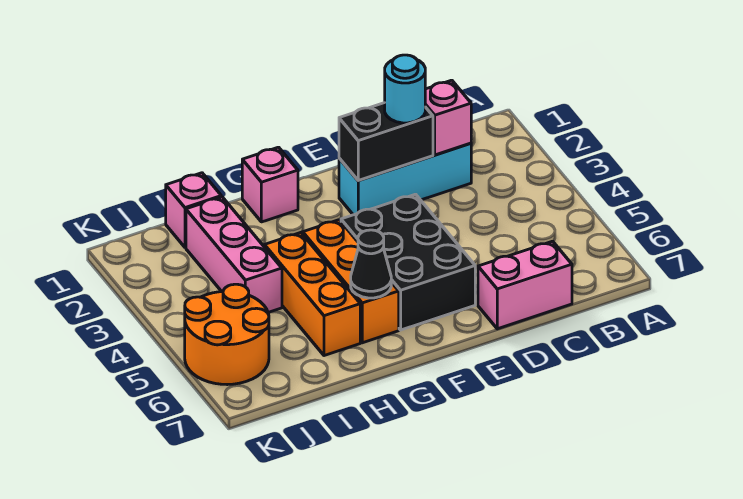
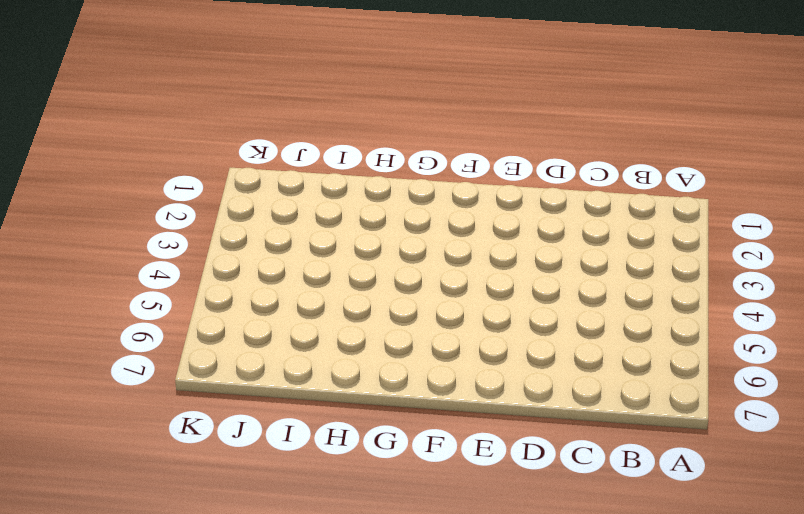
none -> cyan brick C2:E2 level 1
none -> pink brick C7:D7 level 1
none -> black brick E4:F6 level 1

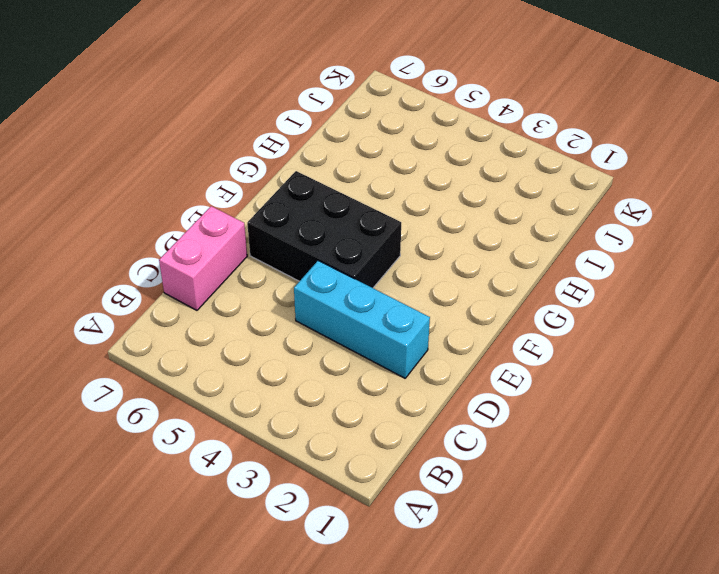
cyan brick D2:D4 level 1 -> cyan brick C2:E2 level 1
none -> pink brick G1 level 1
none -> orange brick G4:G6 level 1
none -> orange brick H4:H6 level 1

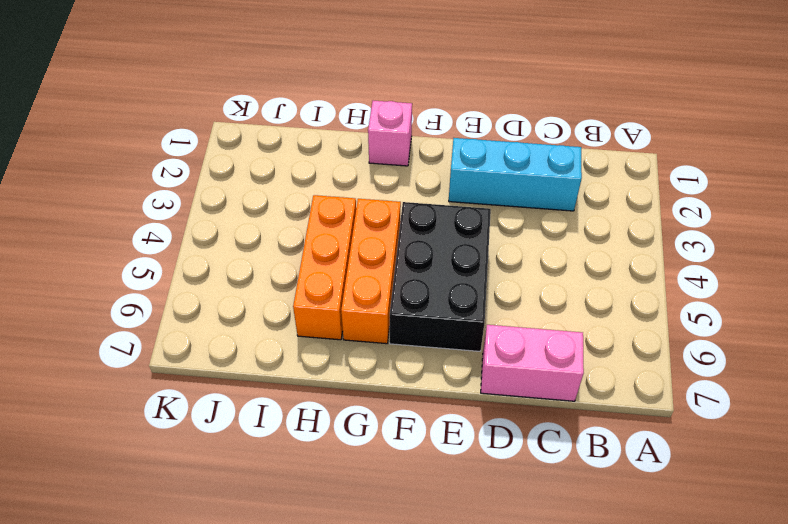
none -> pink brick I1 level 1
none -> pink brick I2:I4 level 1
none -> orange round brick J5:K6 level 1

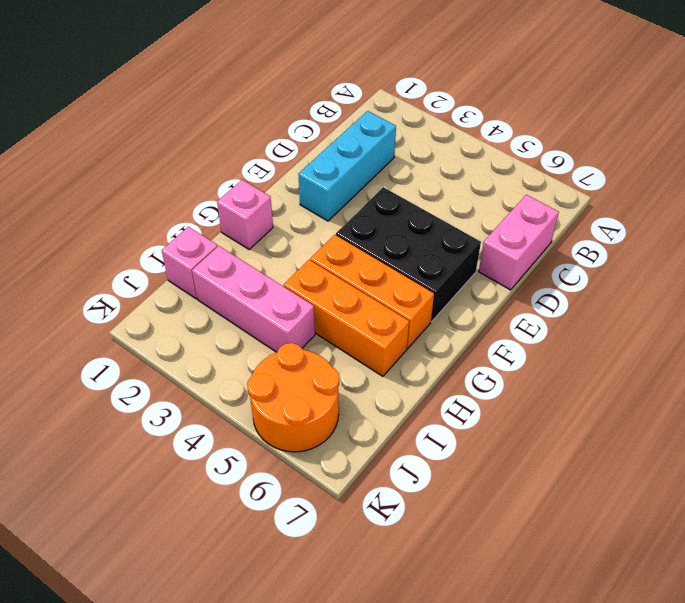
none -> pink brick C2 level 2
none -> black brick D2:E2 level 2
none -> black cone G6 level 2

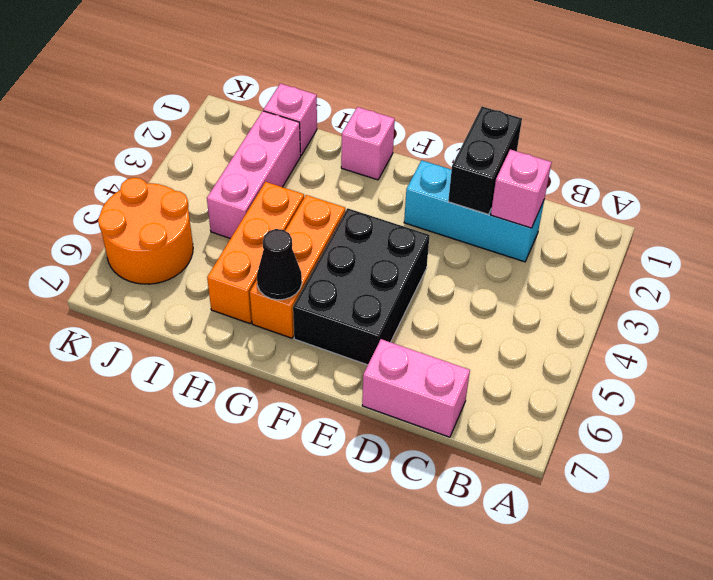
black brick D1:D2 level 2 -> black brick D2:E2 level 2
none -> cyan round brick D2 level 3

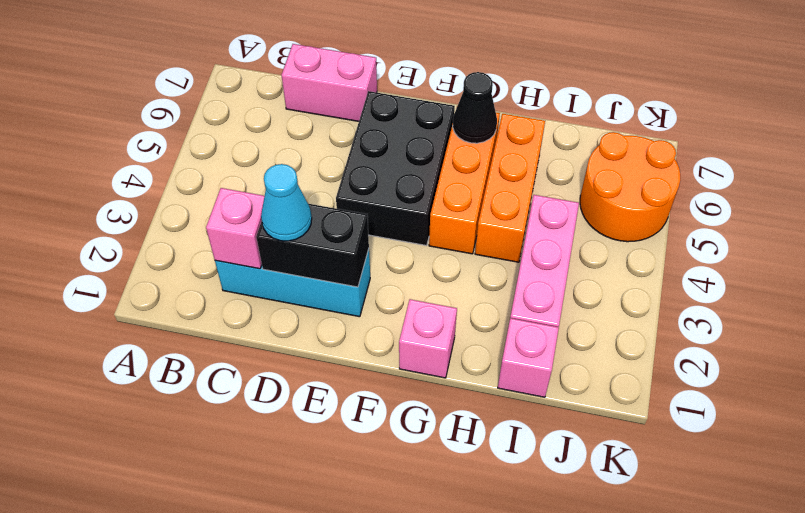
cyan cone D2 level 3 -> cyan round brick D2 level 3

